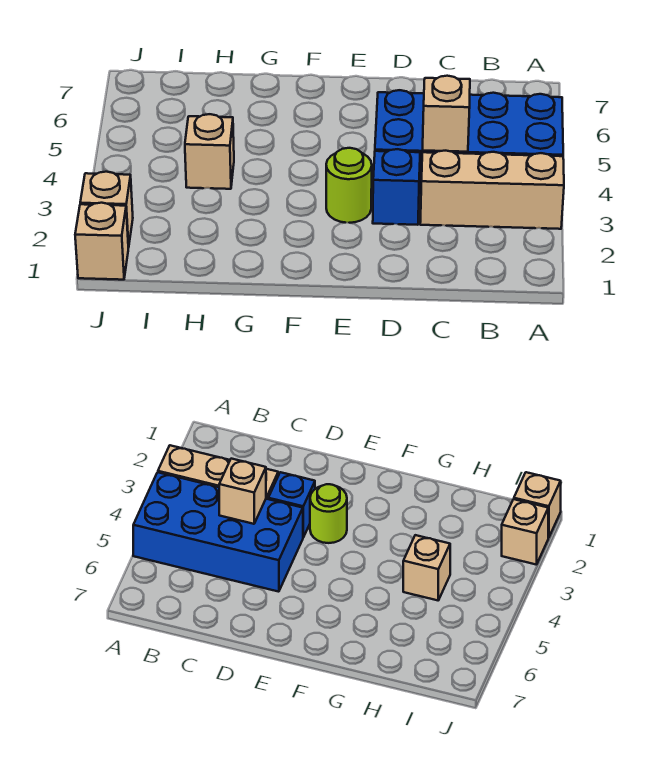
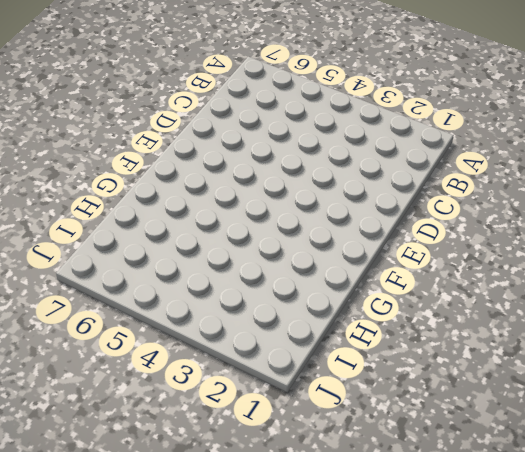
none -> tan brick A3:C3 level 1
none -> blue brick A4:D5 level 1

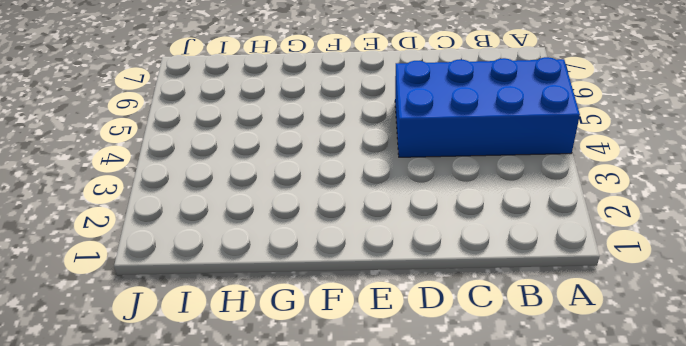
none -> tan brick A3:C3 level 1
none -> blue brick D3 level 1

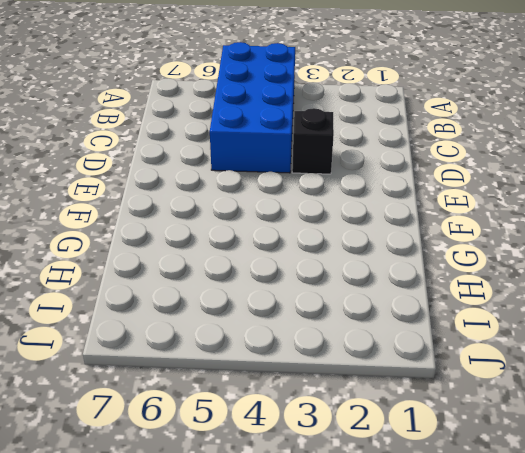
black brick D3 level 1 -> blue brick D3 level 1
none -> tan brick A3:C3 level 1
none -> lime round brick E3 level 1

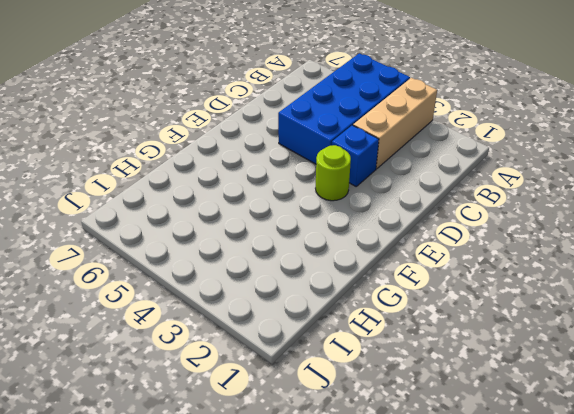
none -> tan brick H4 level 1
none -> tan brick J1 level 1

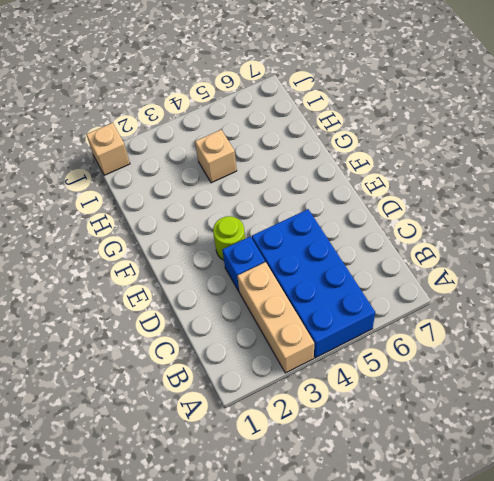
none -> tan brick J2 level 1
none -> tan brick C4 level 2

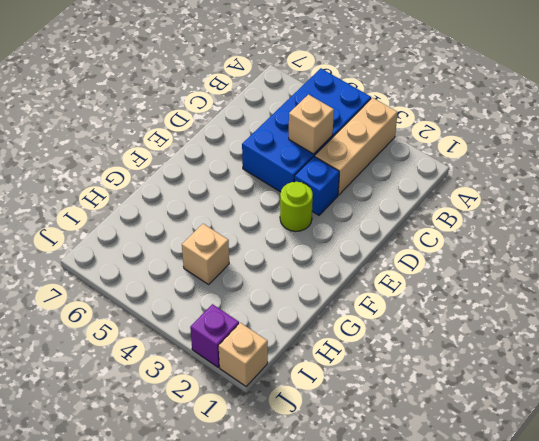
purple brick J2 level 1 -> tan brick J2 level 1

